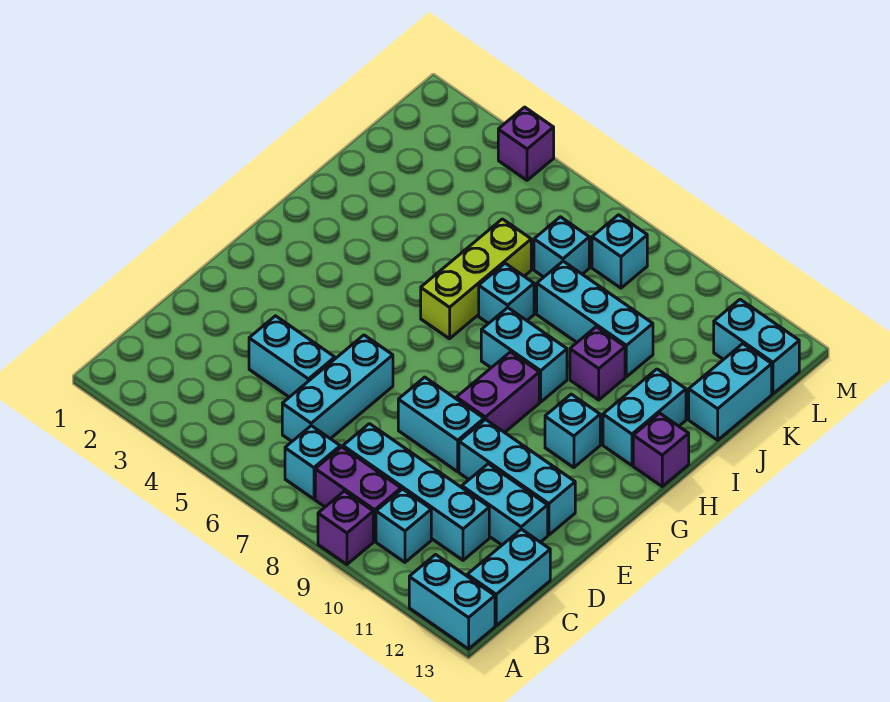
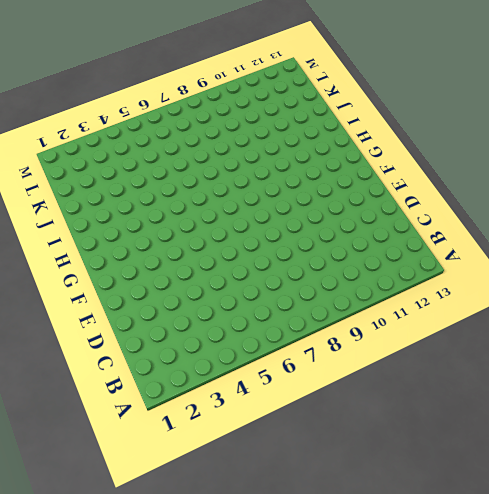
none -> purple brick A9 level 1
none -> cyan brick A12:A13 level 1
none -> cyan brick B7 level 1

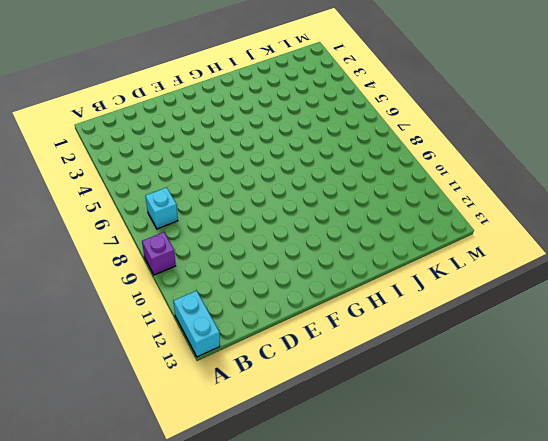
none -> purple brick B8:B9 level 1
none -> cyan brick B10 level 1
none -> cyan brick B13:C13 level 1

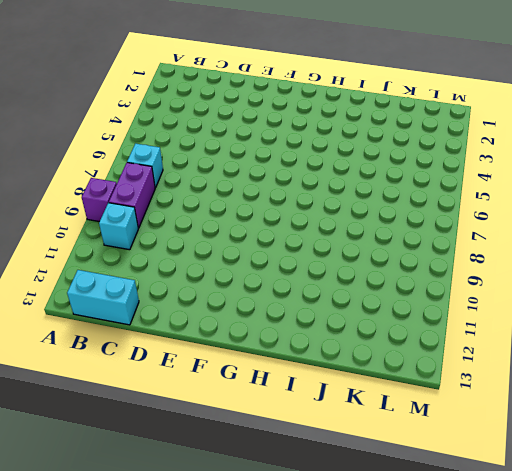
none -> cyan brick A12:A13 level 1
none -> cyan brick C6:E6 level 1
none -> cyan brick C8:C11 level 1

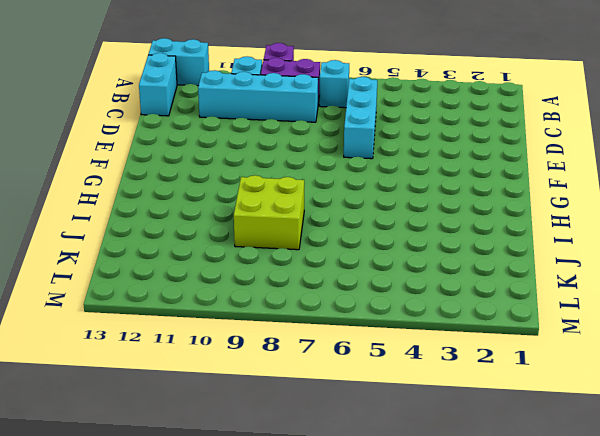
lime brick I8:J9 level 1 -> cyan brick J8:J10 level 1
none -> cyan brick D4:D5 level 1
none -> cyan brick D11:D12 level 1
none -> cyan brick E8:E9 level 1

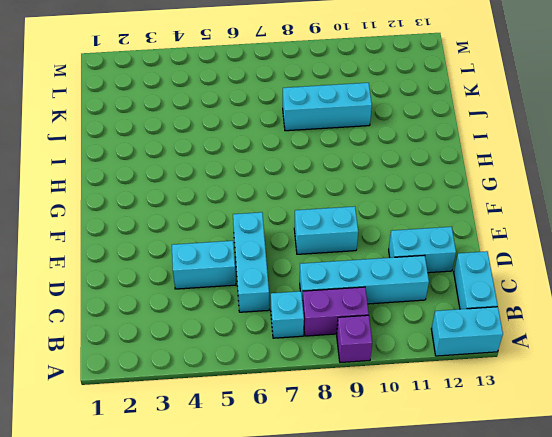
none -> cyan brick B10 level 1
none -> cyan brick E10:E12 level 1
none -> purple brick F9:G9 level 1

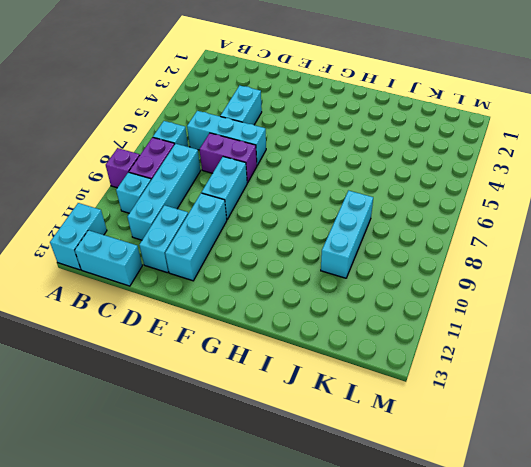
purple brick D7:E7 level 1 -> purple brick F9:G9 level 1
none -> cyan brick G11 level 1
none -> lime brick H6:J6 level 1
none -> cyan brick H8:H9 level 1

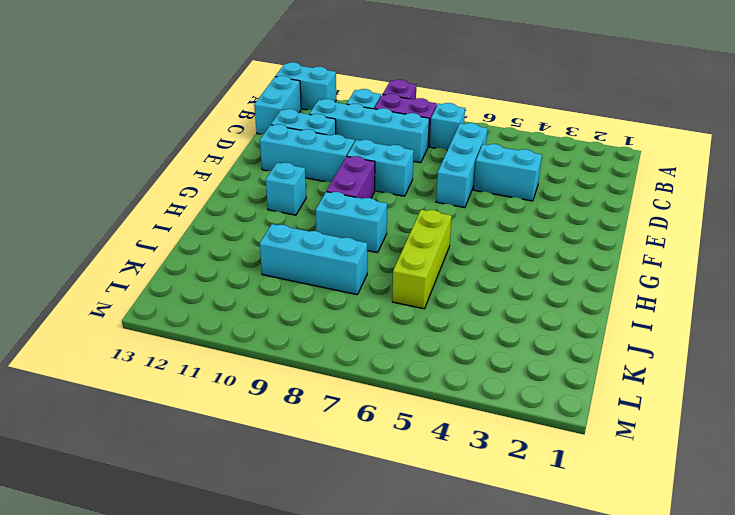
none -> cyan brick H12:I12 level 1
none -> purple brick H13 level 1
none -> cyan brick I7 level 1

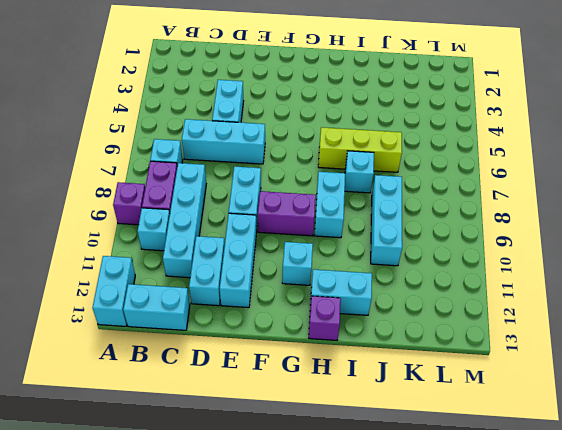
none -> purple brick I10 level 1
none -> cyan brick J13:K13 level 1
none -> cyan brick K7 level 1

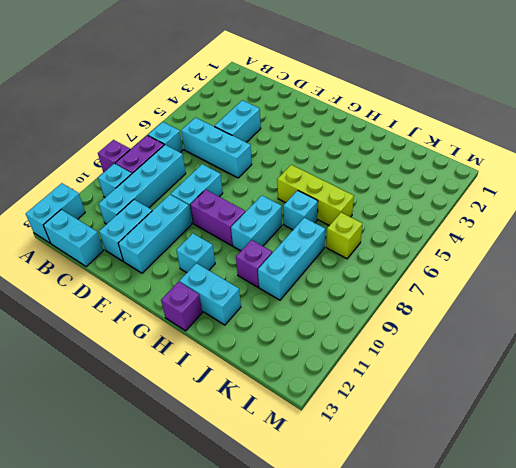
lime brick K7 level 1 -> cyan brick K7 level 1
none -> cyan brick J13:K13 level 1
none -> cyan brick L8 level 1
none -> cyan brick L12:L13 level 1

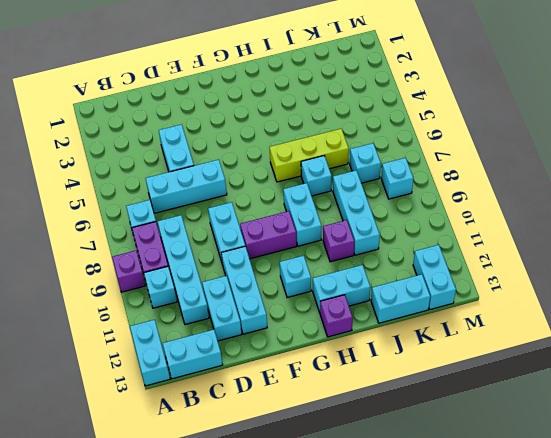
none -> purple brick M4 level 1

